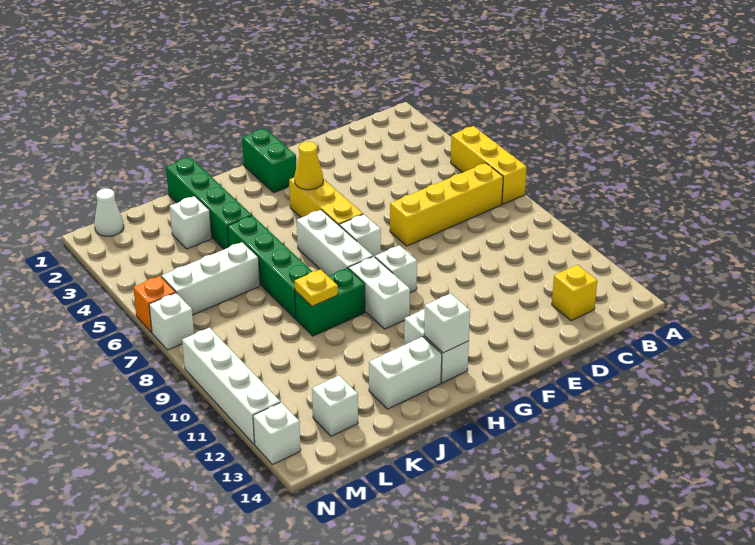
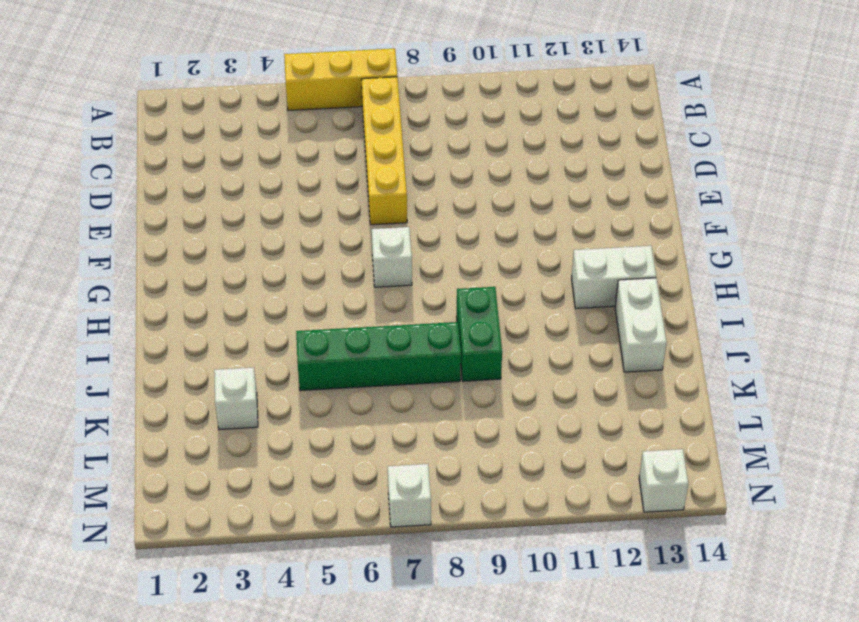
none -> yellow brick C13 level 1
none -> green brick G1:G2 level 1
none -> yellow brick G4:G6 level 1

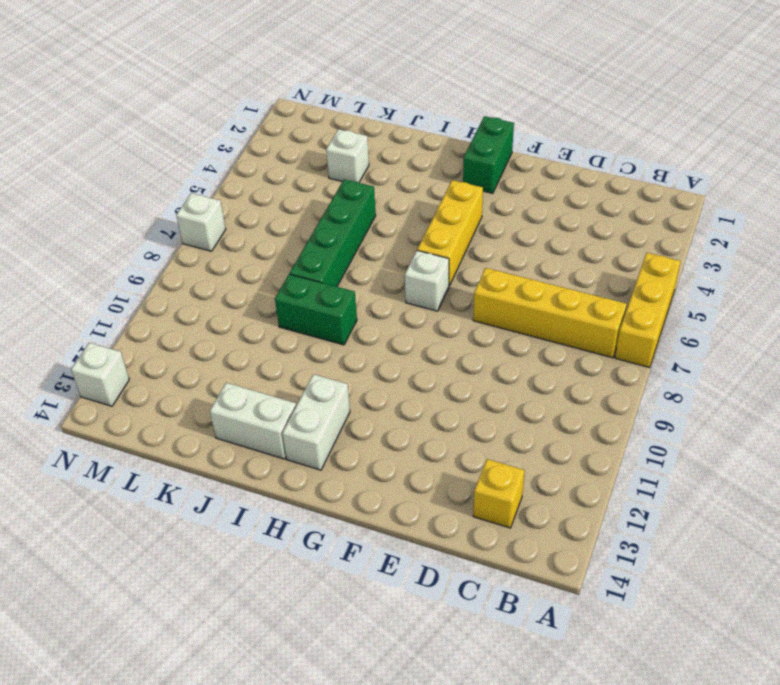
none -> white brick G9 level 1
none -> white brick H6:H8 level 1
none -> white brick H9:H10 level 1

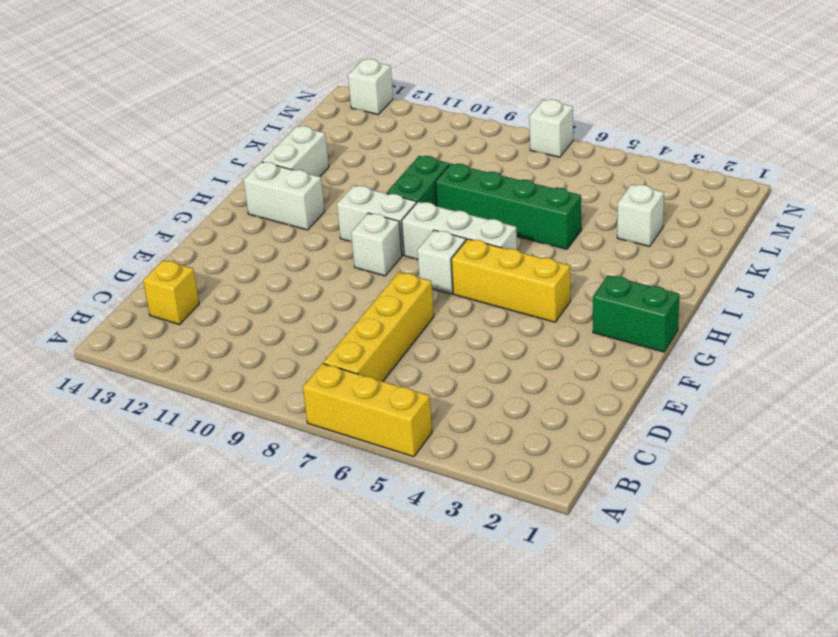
none -> green brick J1:J4 level 1
none -> white brick K6:M6 level 1
none -> white brick L13 level 1

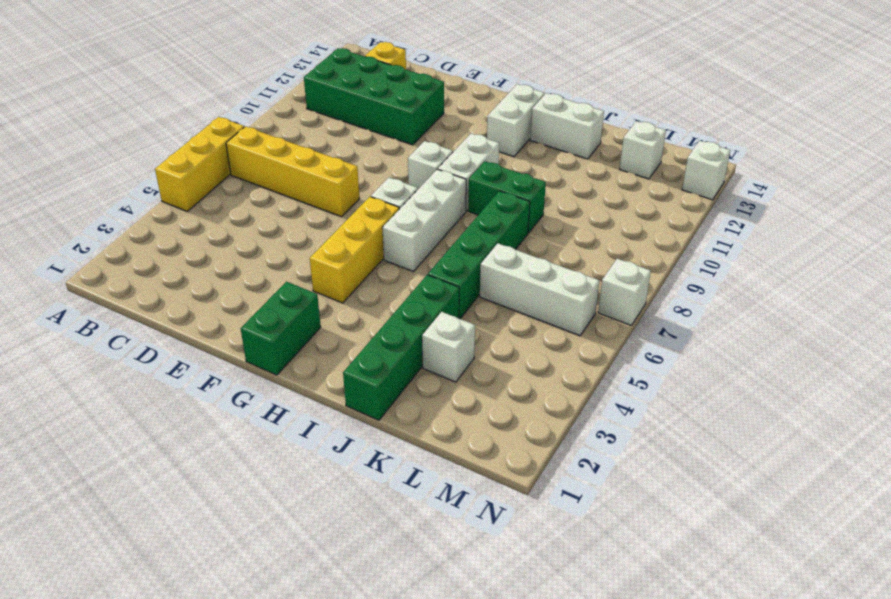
green brick B11:E12 level 1 -> none
none -> white cone M1 level 1
none -> orange brick N6 level 1
none -> white brick N9:N12 level 1

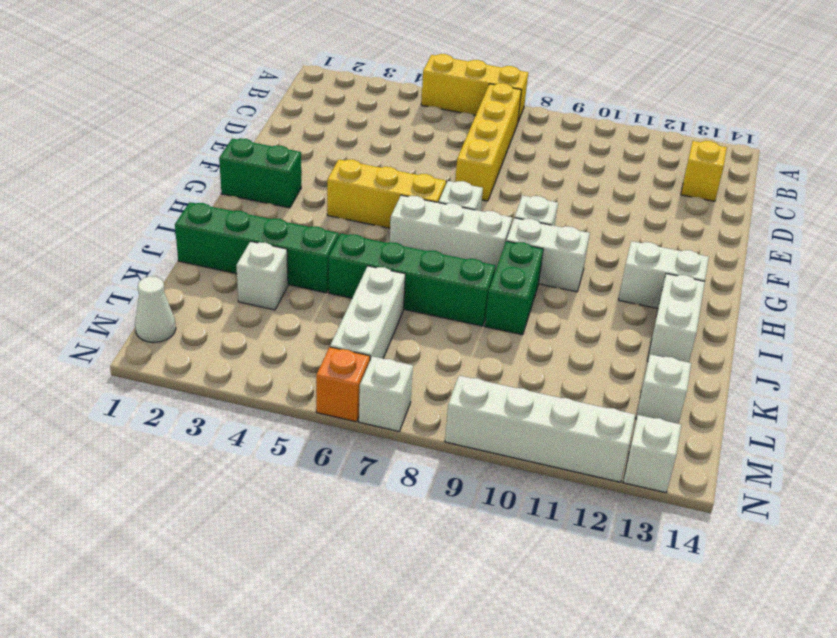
none -> yellow cone G4 level 2
none -> white brick H13 level 2
none -> yellow plate J9 level 2

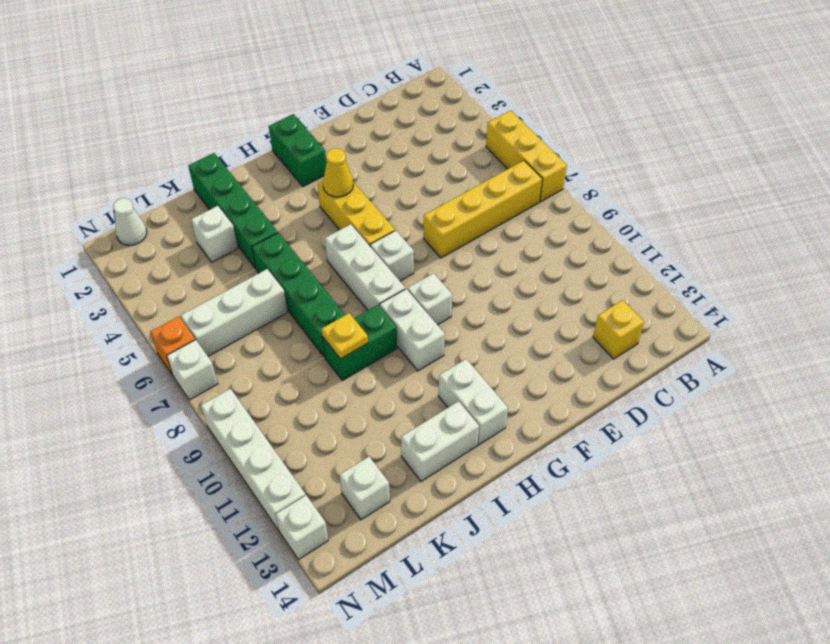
none -> white brick H13 level 2

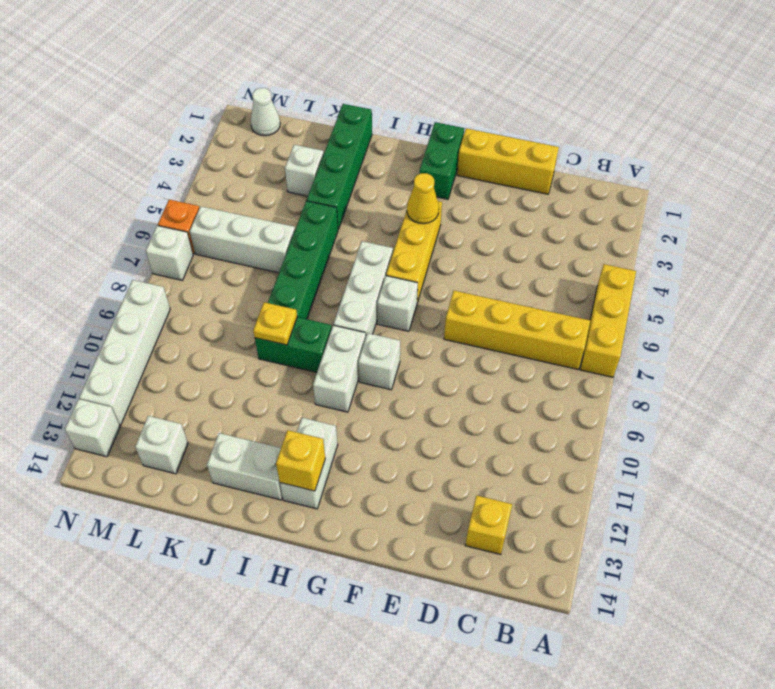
yellow brick D1:F1 level 1 -> none
yellow brick H13 level 2 -> white brick H13 level 2

